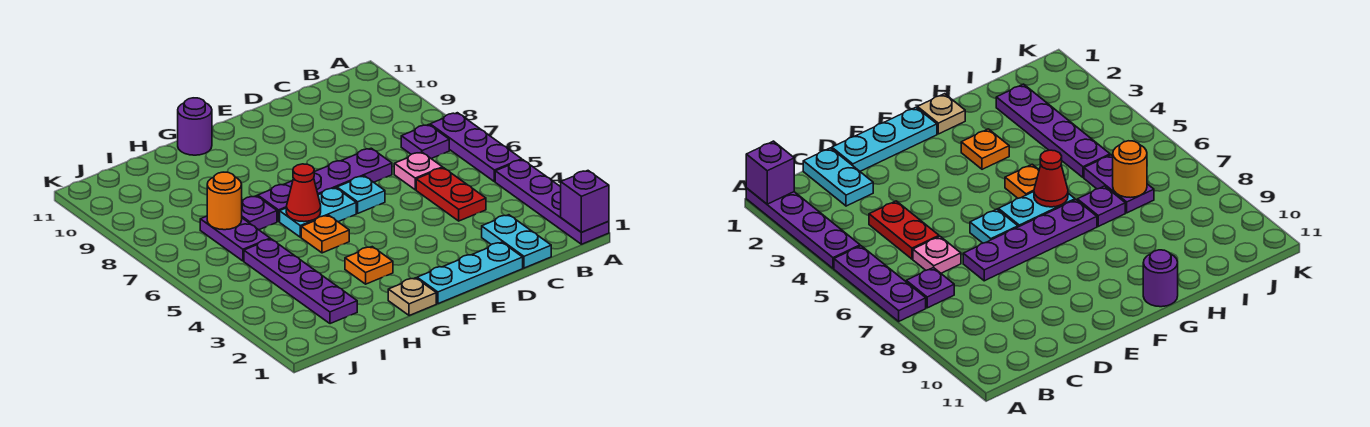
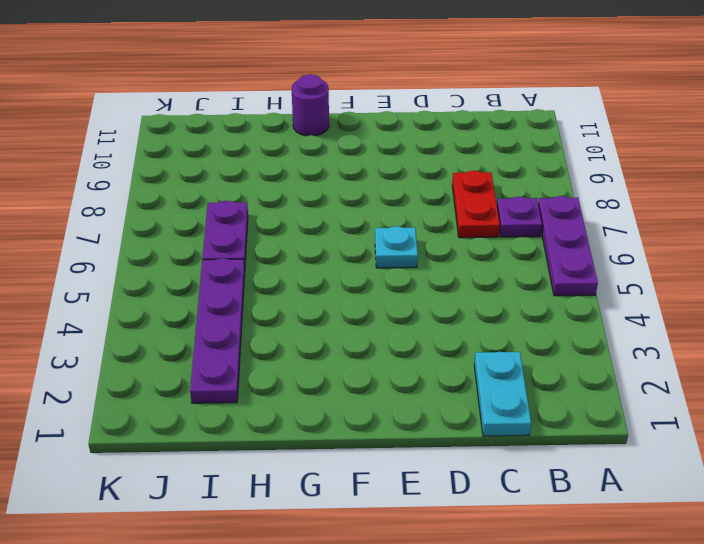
red plate C7:C8 level 1 -> red plate C4:C5 level 1
none -> purple plate A1:A4 level 1
none -> pink plate C6 level 1
none -> cyan plate D1:F1 level 1

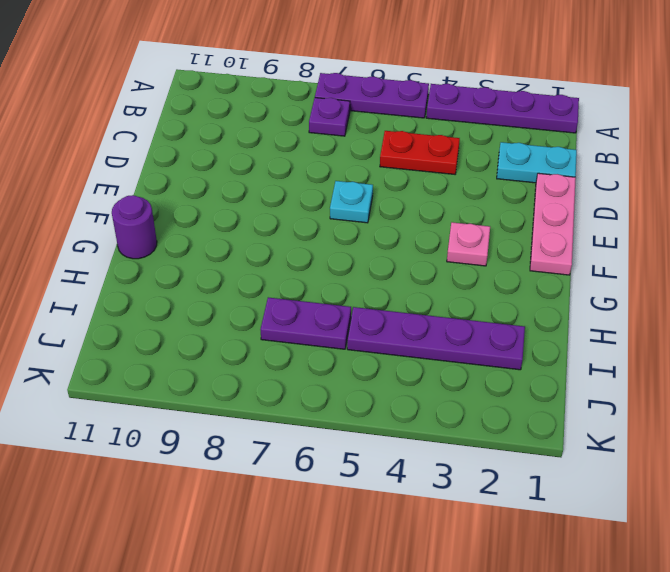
pink plate D1:F1 level 1 -> cyan plate D1:F1 level 1
pink plate F3 level 1 -> pink plate C6 level 1
none -> purple plate D7:G7 level 1
none -> cyan plate F6:G6 level 1
none -> tan plate G1 level 1

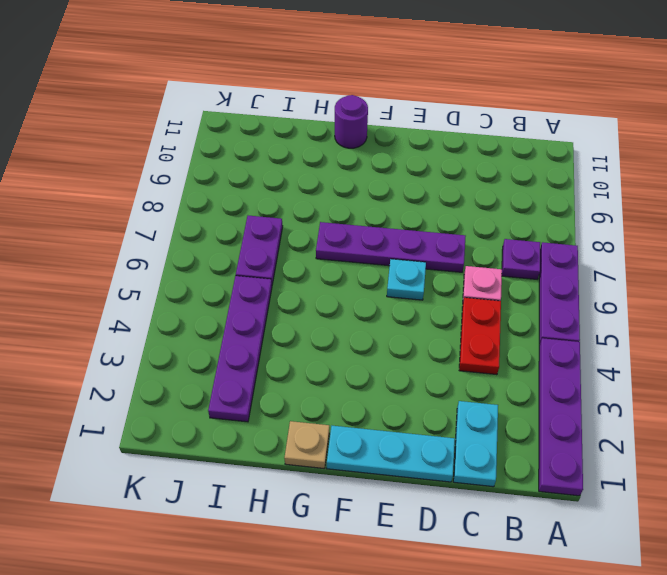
none -> cyan plate F6:G6 level 1
none -> orange plate G3 level 1
none -> orange plate G5 level 1

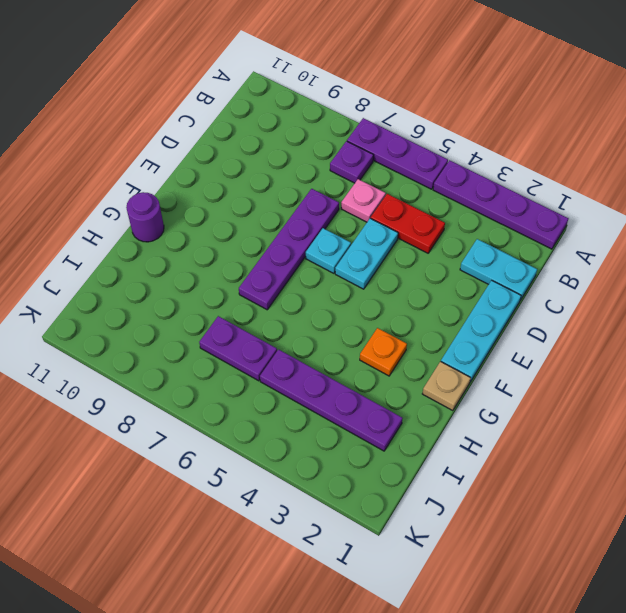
cyan plate D5:E5 level 1 -> cyan plate F6:G6 level 1
none -> orange plate G5 level 1
none -> purple plate H7 level 1
none -> purple brick A1 level 2

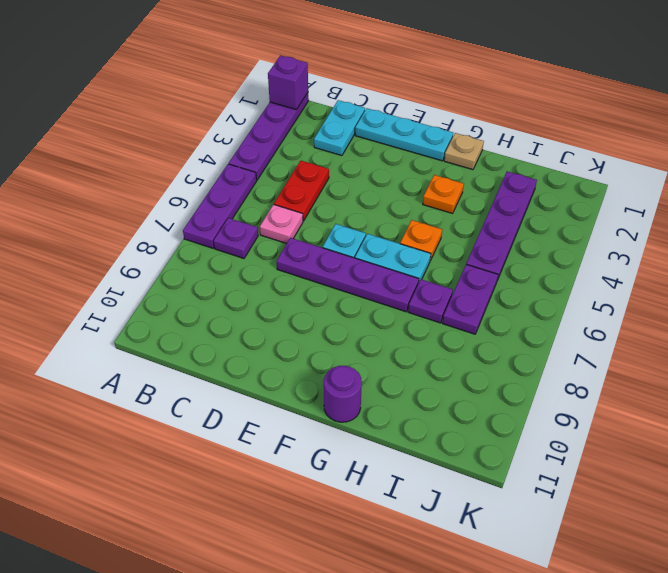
none -> red cone G6 level 2
none -> orange round brick I7 level 2

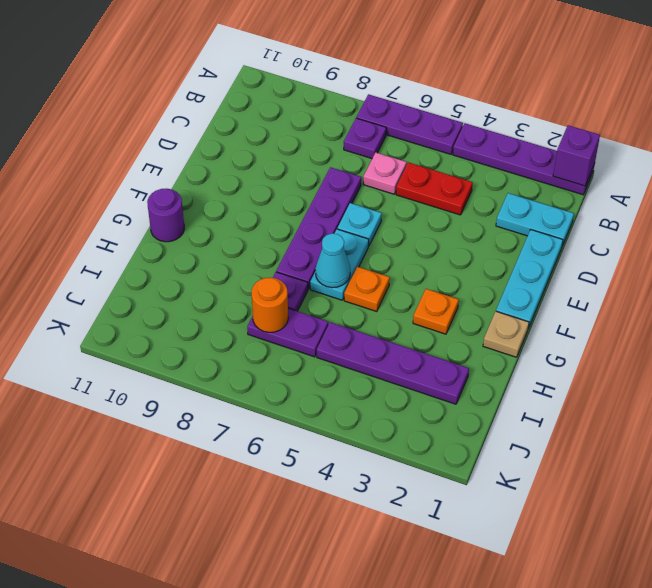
cyan cone G6 level 2 -> red cone G6 level 2

